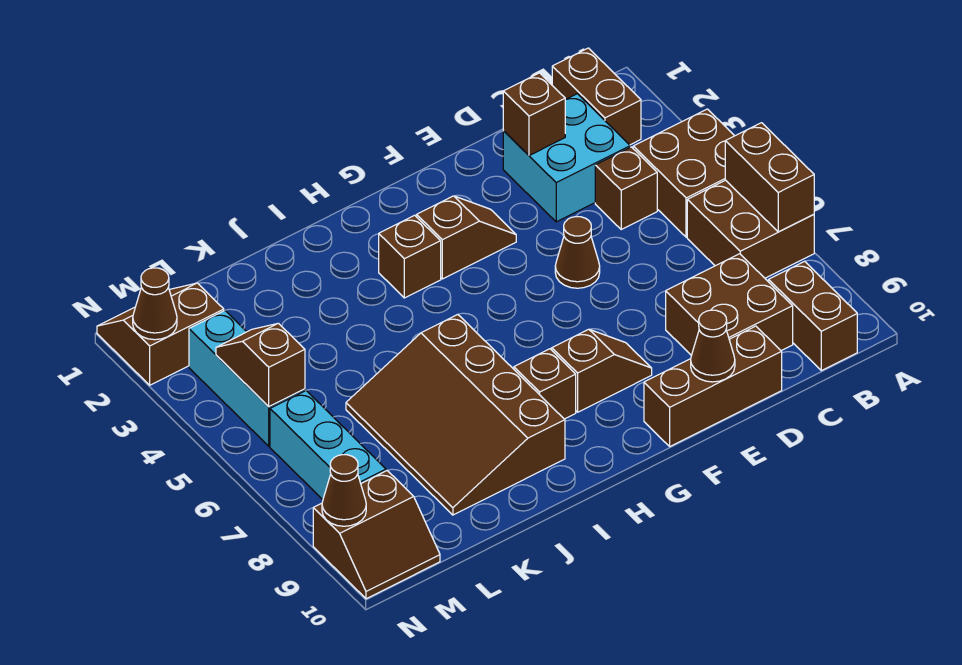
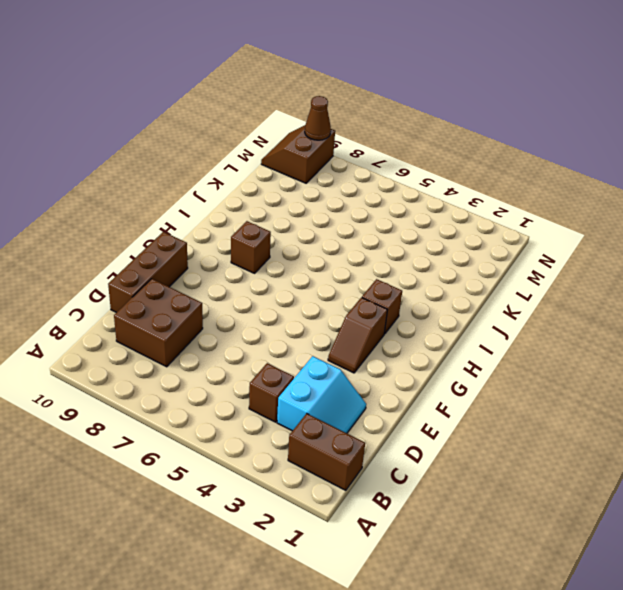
cyan slope C2:D3 level 1 top 3 -> cyan brick C2:D3 level 1
none -> brown brick A4:B5 level 1
none -> brown brick A6:B7 level 1
none -> brown brick B9:B10 level 1

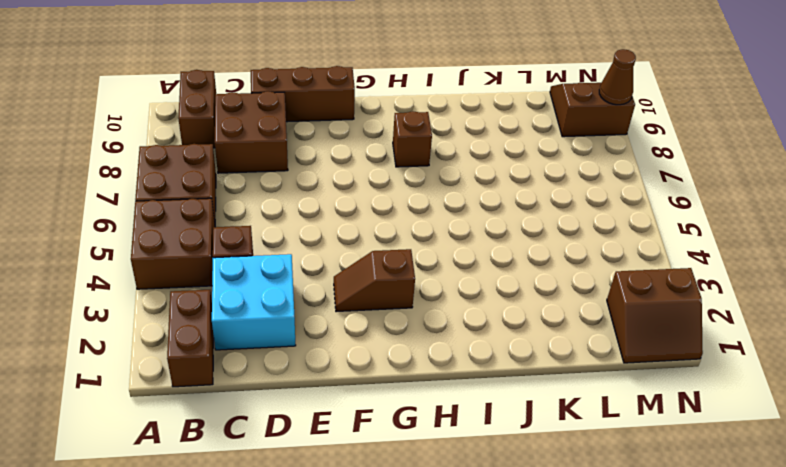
none -> brown cone E5 level 1
none -> brown slope F8:G8 level 1 top G
none -> brown brick H3 level 1

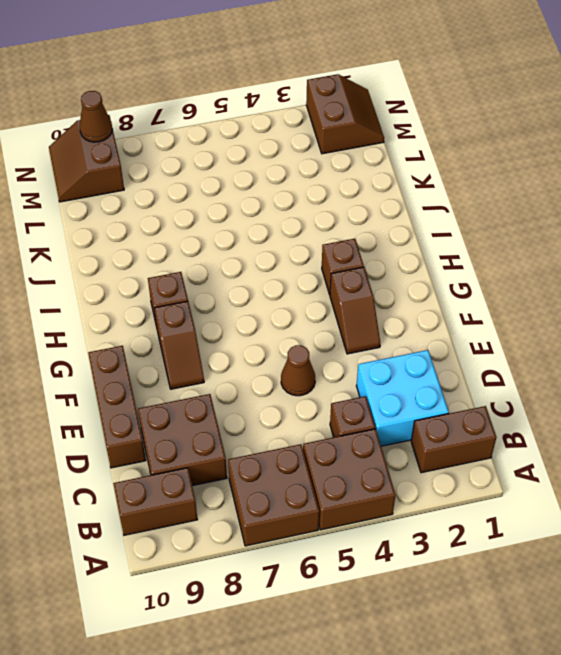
none -> brown slope I6:K9 level 1 top I
none -> cyan brick M3:M5 level 1
none -> cyan brick M6:M8 level 1

